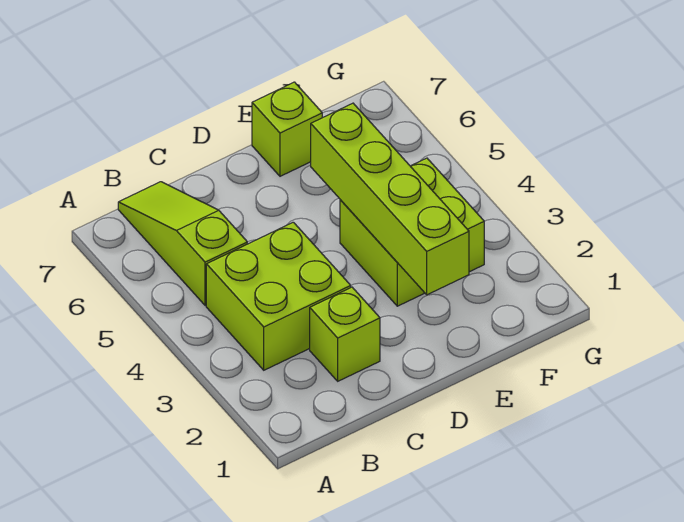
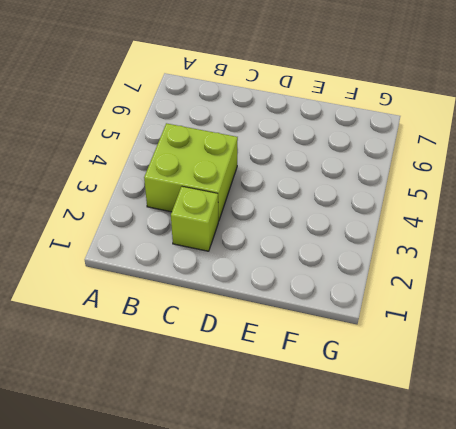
none -> lime slope B5:B7 level 1 top 5
none -> lime brick E3:F4 level 1

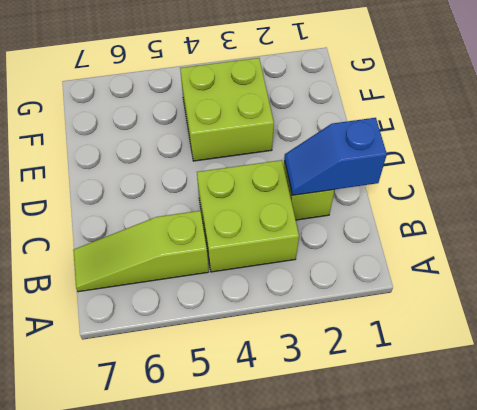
blue slope C1:C2 level 2 top 1 -> none
none -> lime brick E7 level 1
none -> lime brick E2:E5 level 2

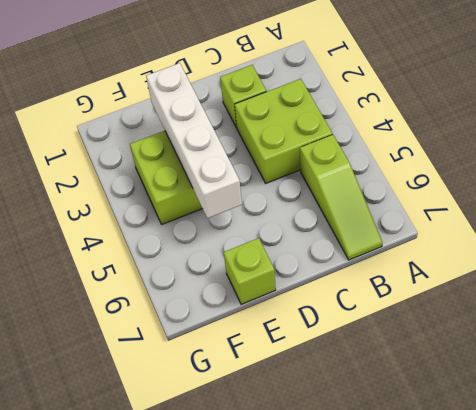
white brick E2:E5 level 2 -> lime brick E2:E5 level 2

